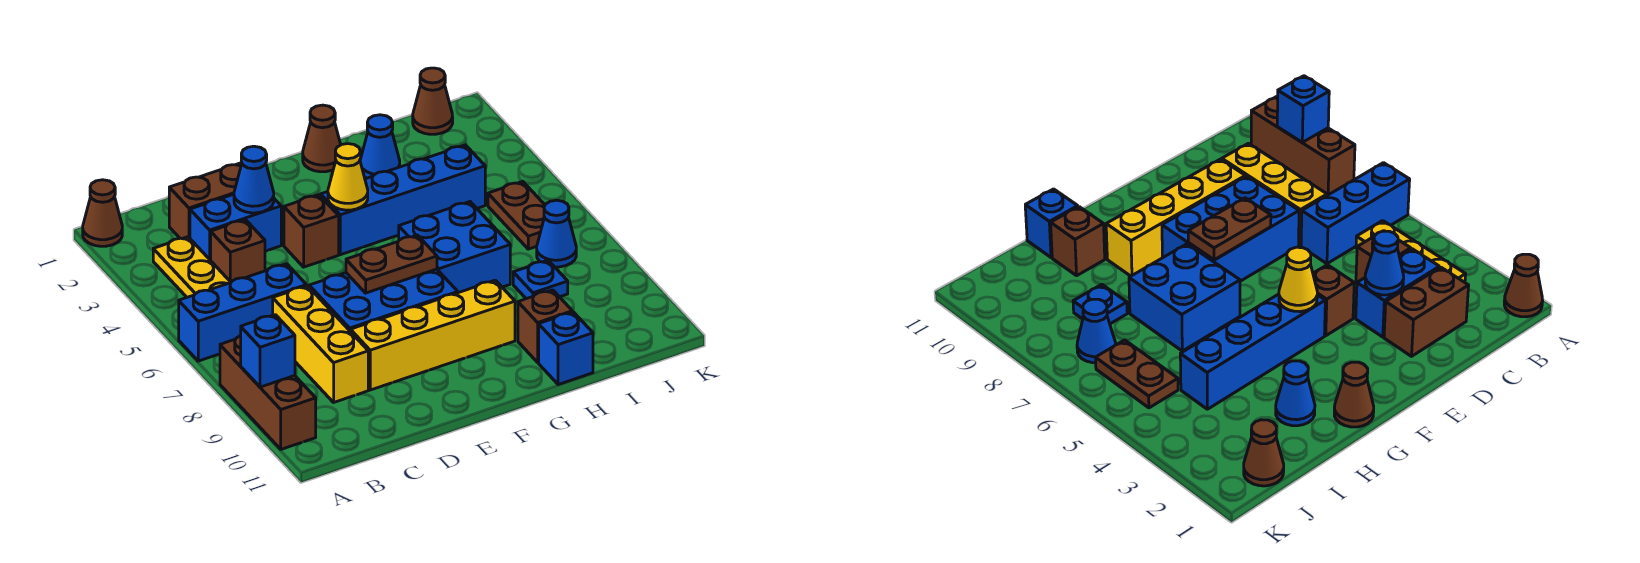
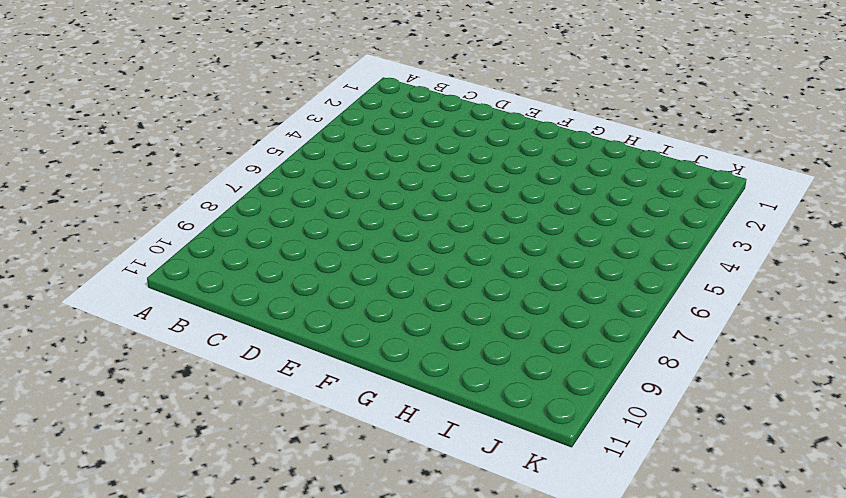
none -> brown cone A1 level 1
none -> blue brick A6:C6 level 1
none -> brown brick A8:A10 level 1

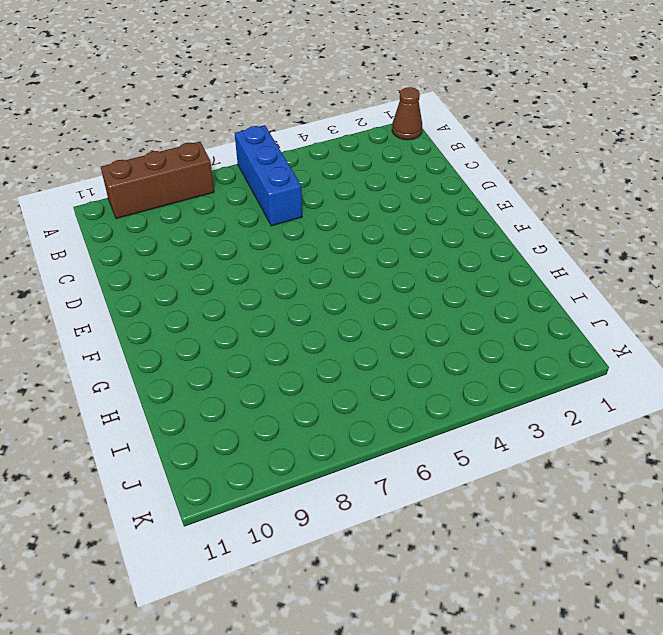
none -> yellow plate B3:B5 level 1
none -> brown brick C2:D2 level 1
none -> blue brick C3:D3 level 1

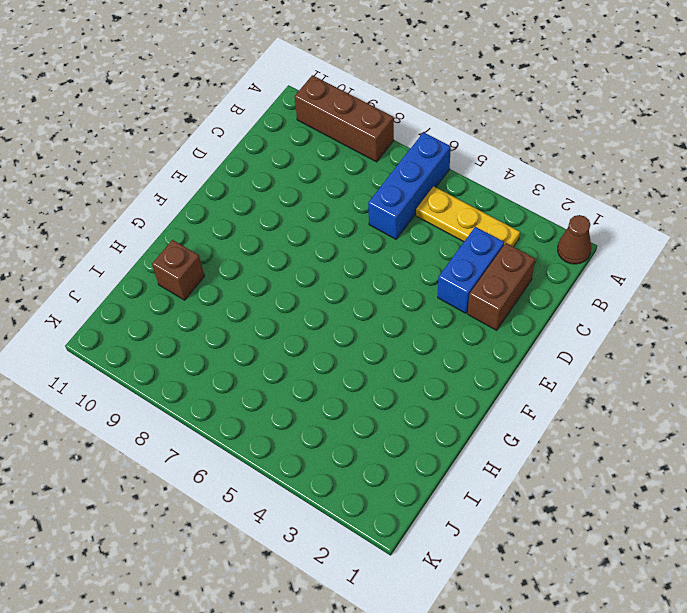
none -> brown brick C4 level 1
none -> yellow brick C7:C9 level 1
none -> blue brick D7:F8 level 1

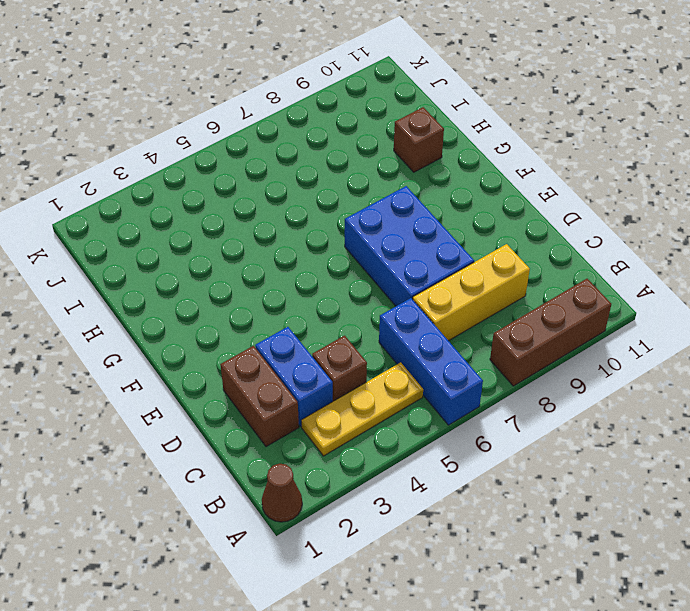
none -> yellow brick D9:G9 level 1
none -> brown brick E4 level 1
none -> blue brick F4:I4 level 1

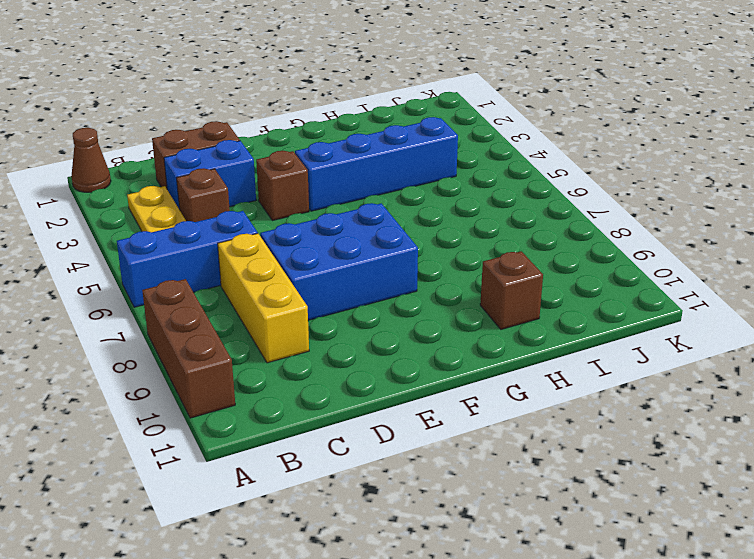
none -> yellow brick D9:G9 level 1
none -> brown cone G1 level 1
none -> blue brick G6:H7 level 1

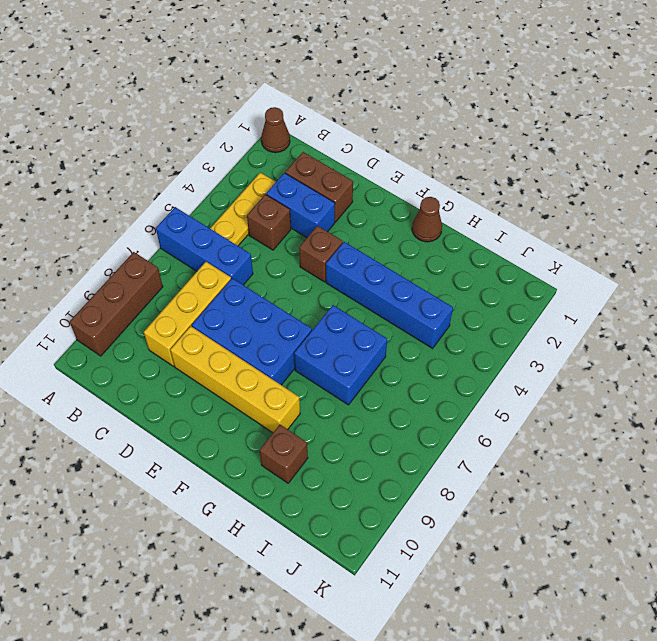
none -> blue cone H2 level 1
none -> blue brick H11 level 1
none -> blue plate I8 level 1

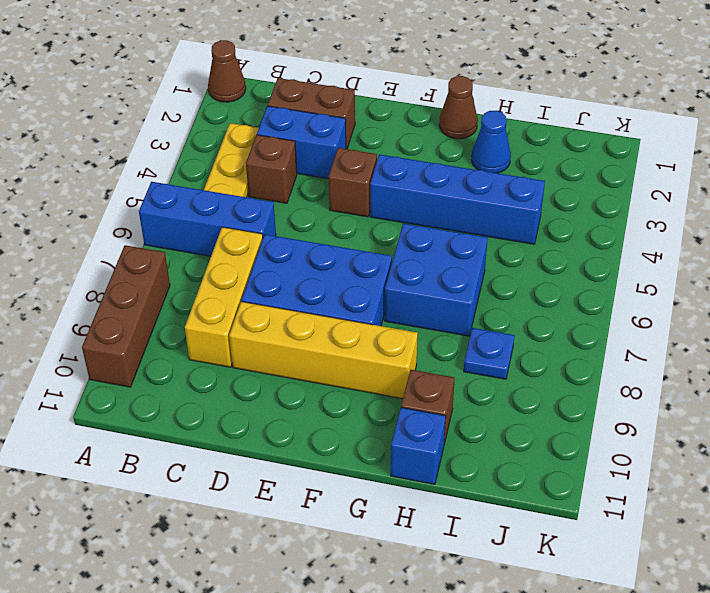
none -> brown cone J1 level 1
none -> brown plate J5:J6 level 1
none -> blue cone J7 level 1

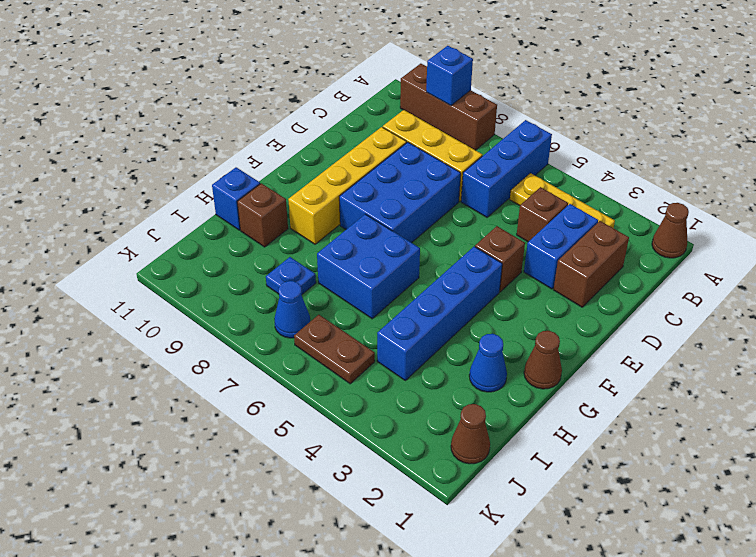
none -> blue cone D3 level 2
none -> brown plate E7:F7 level 2
none -> yellow cone F4 level 2

